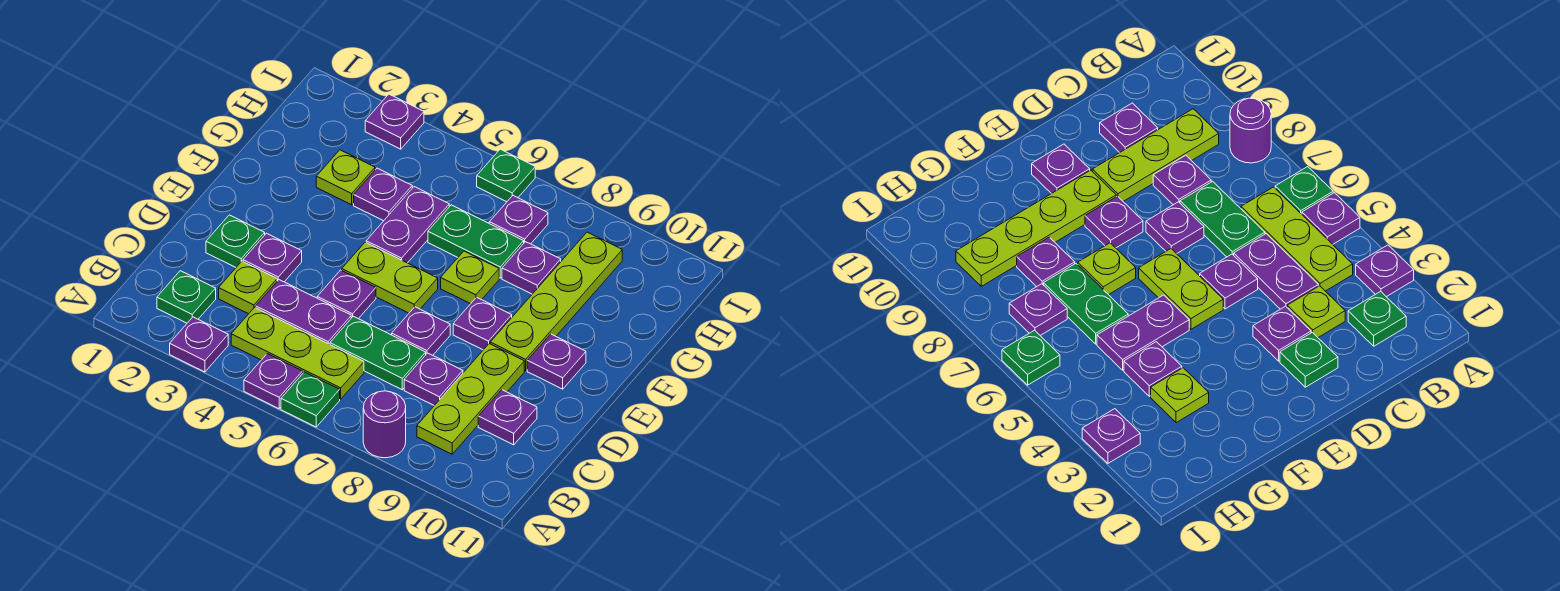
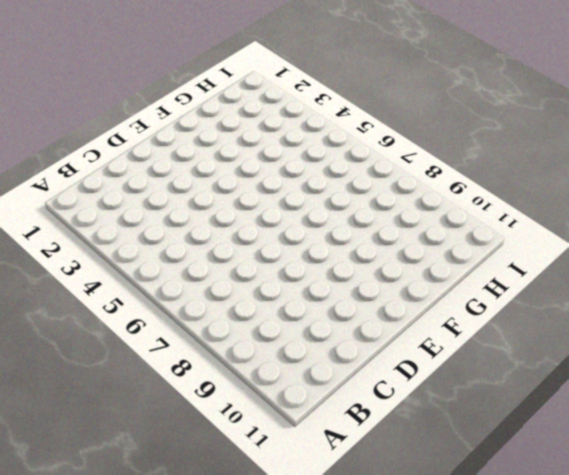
none -> purple plate A3 level 1
none -> purple plate A5 level 1
none -> green plate A6 level 1

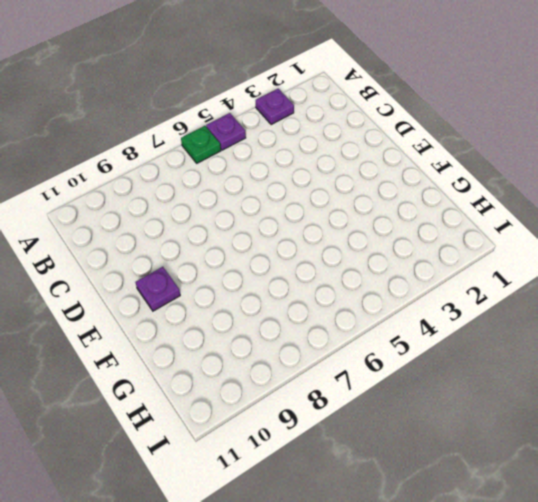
none -> purple round brick A8 level 1
none -> green plate B2 level 1
none -> lime plate B4:B6 level 1

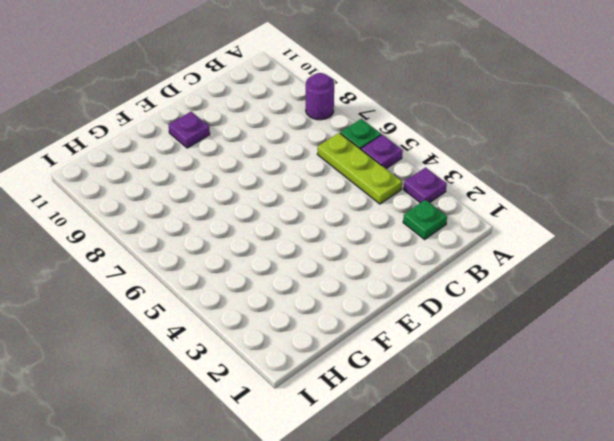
none -> lime plate B9:D9 level 1
none -> lime plate C3 level 1
none -> purple plate C4:C5 level 1

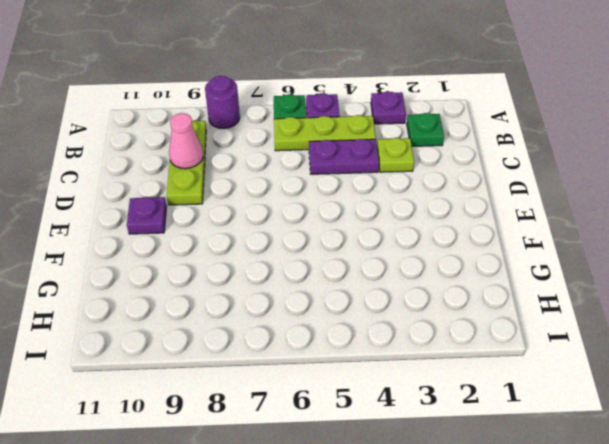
pink cone C9 level 2 -> none
none -> green plate C6:C7 level 1
none -> purple plate C8 level 1
none -> purple plate C10 level 1

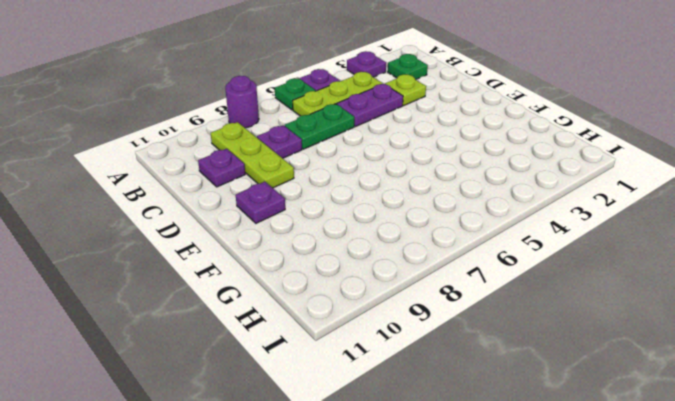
none -> green plate D2 level 1
none -> purple plate D3 level 1
none -> purple plate D5 level 1

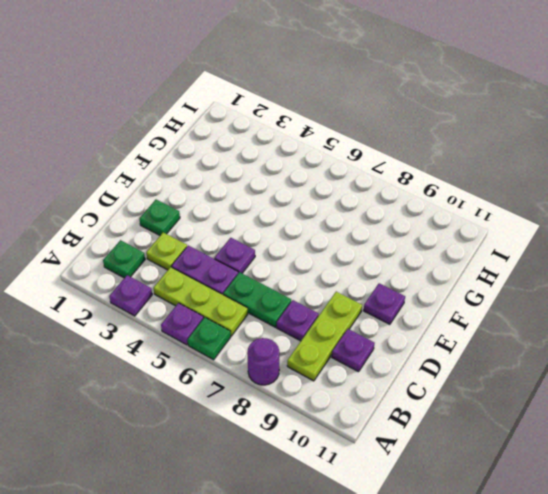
none -> purple plate D3 level 1
none -> purple plate D7 level 1
none -> lime plate E5:E6 level 1

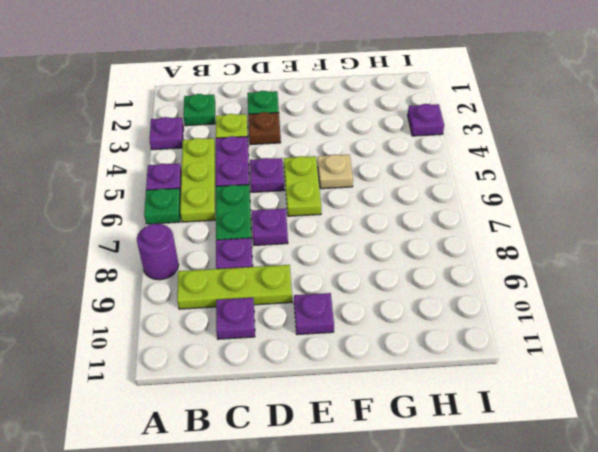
brown plate D3 level 1 -> purple plate D3 level 1
tan plate F5 level 1 -> purple plate F5:G5 level 1
none -> purple plate E8 level 1
none -> lime plate E9:H9 level 1
none -> lime plate F7 level 1

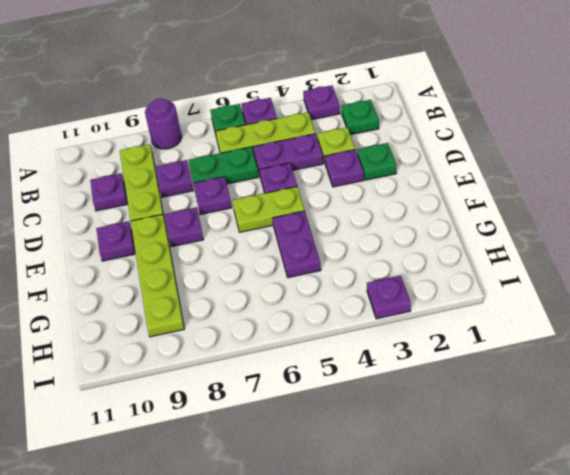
none -> lime plate F7 level 1
none -> lime plate G3 level 1
none -> purple plate G4 level 1

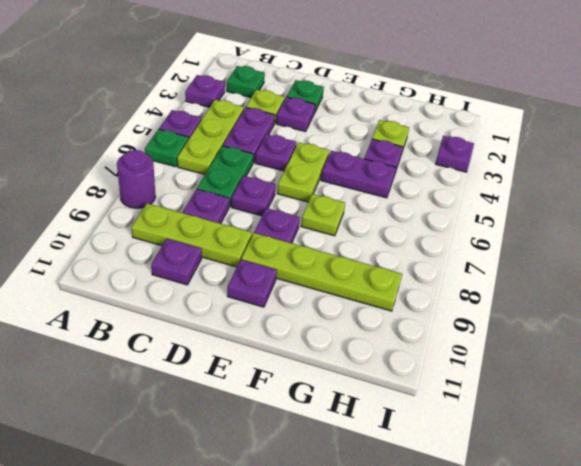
none -> green plate G6:G7 level 1
none -> purple plate G8 level 1
none -> purple plate H7 level 1

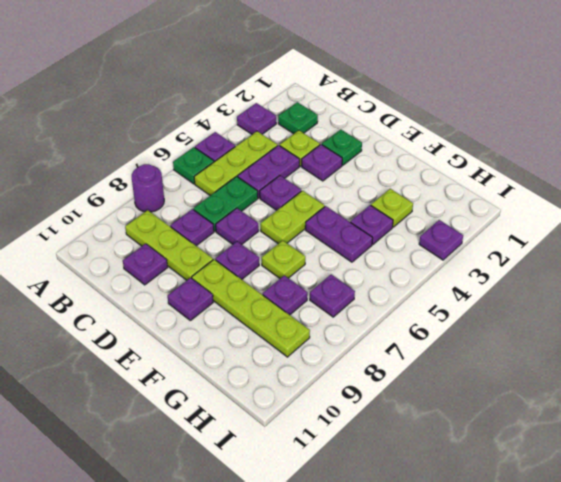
none -> green plate G6:G7 level 1
none -> green plate I6 level 1

